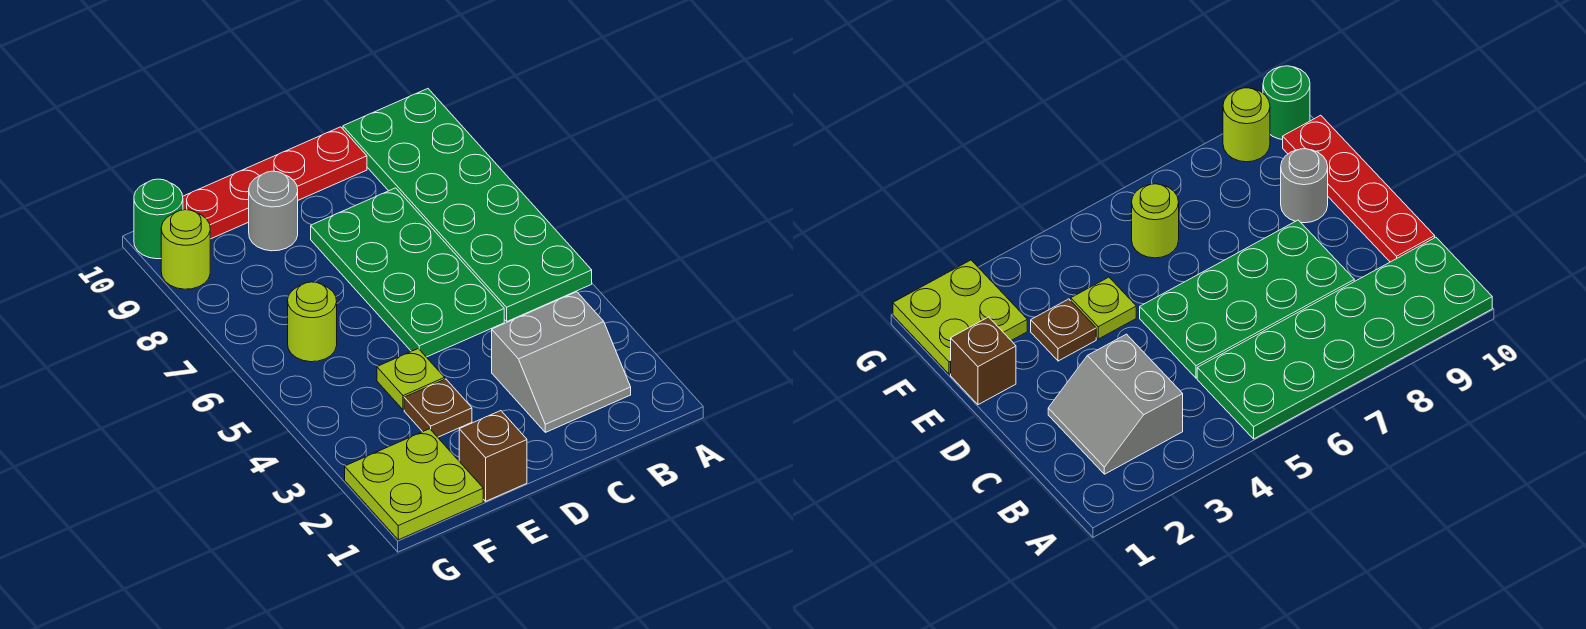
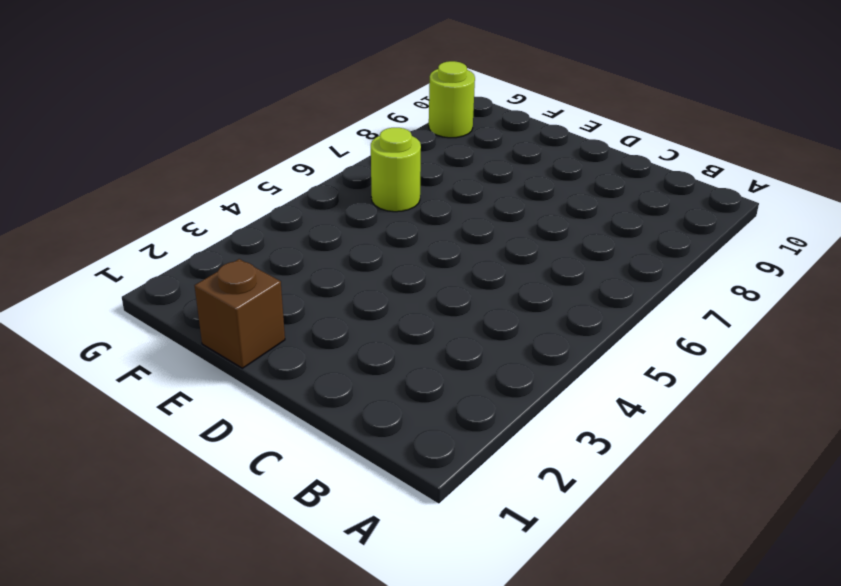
none -> green plate A5:B10 level 1
none -> grey slope B2:C3 level 1 top 3
none -> green plate C5:D8 level 1

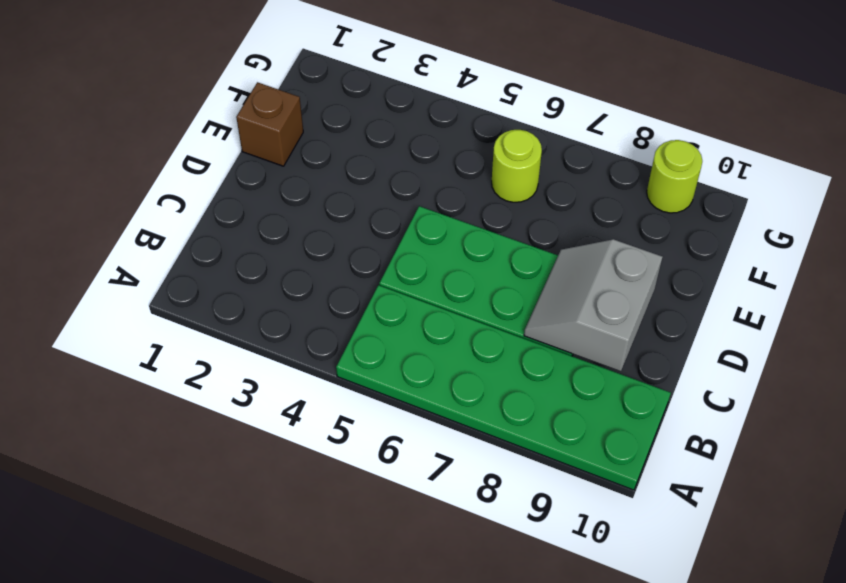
grey slope C8:D9 level 2 top 9 -> grey slope B2:C3 level 1 top 3
none -> red plate C10:F10 level 1
none -> brown plate E3 level 1
none -> lime plate E4 level 1

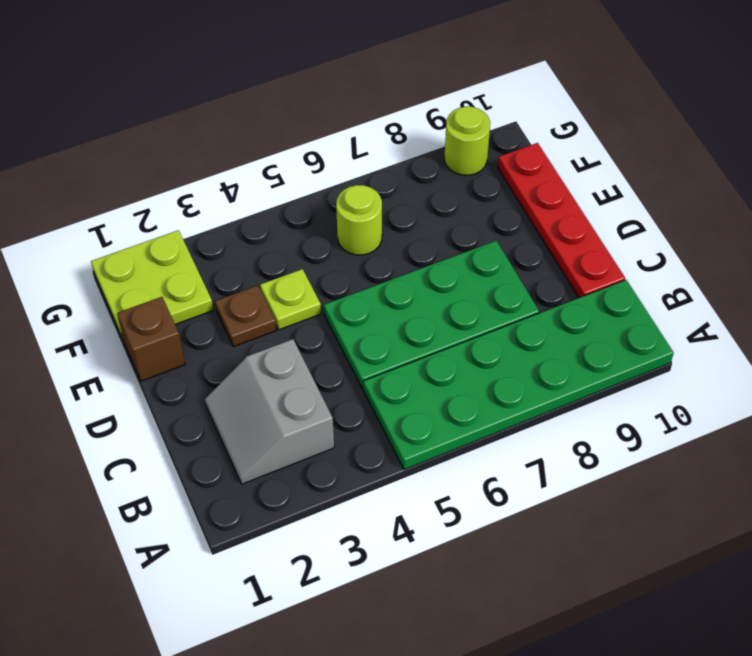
none -> grey round brick E9 level 1
none -> green round brick G10 level 1

